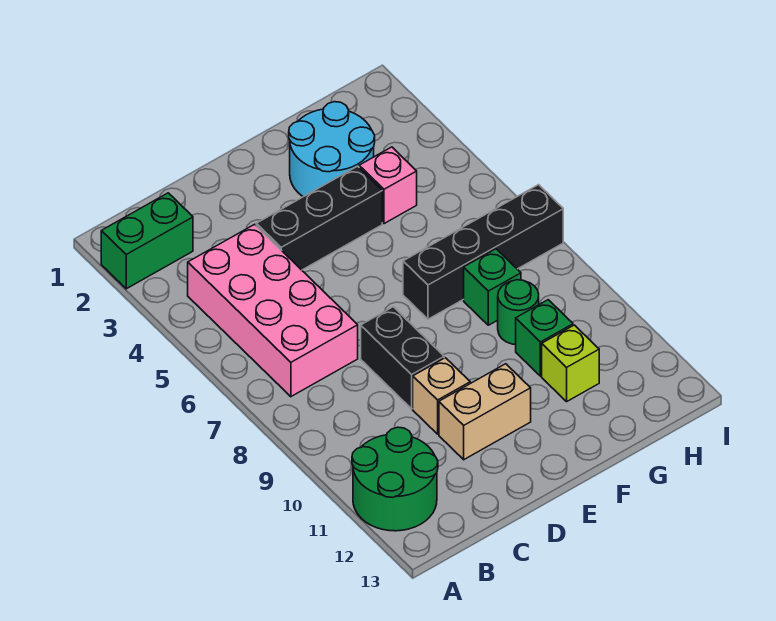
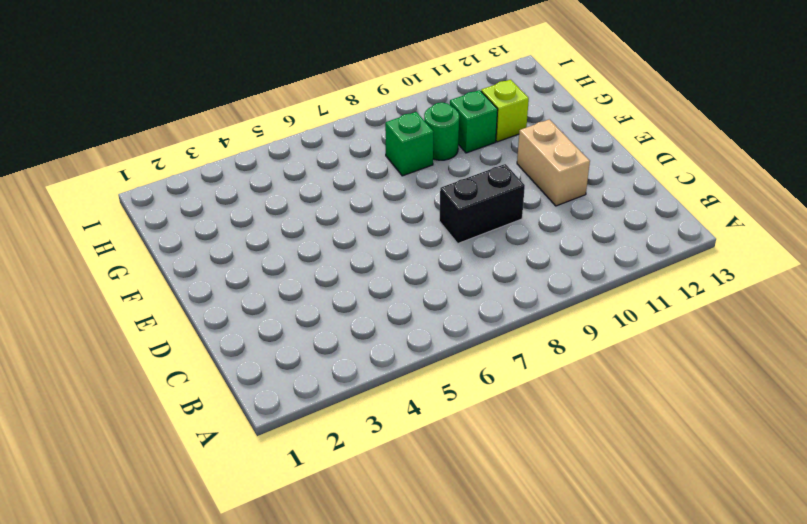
none -> green brick A2:B2 level 1
none -> green round brick A11:B12 level 1
none -> pink brick B4:C7 level 1

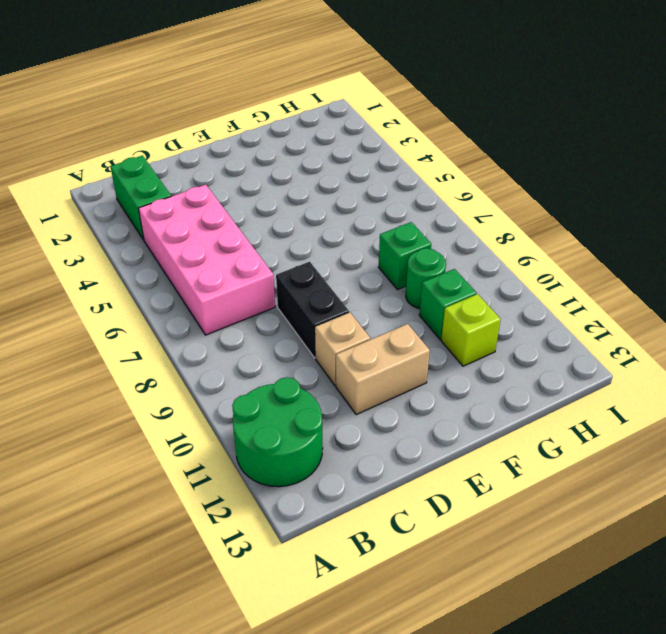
green brick B2:B3 level 1 -> green brick A2:B2 level 1
none -> black brick D4:F4 level 1
none -> cyan round brick F2:G3 level 1
none -> black brick F7:I7 level 1

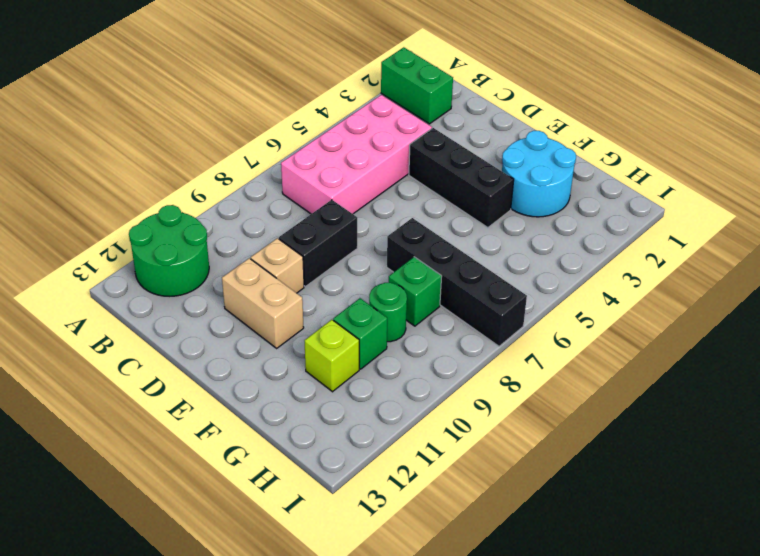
none -> pink brick G4 level 1

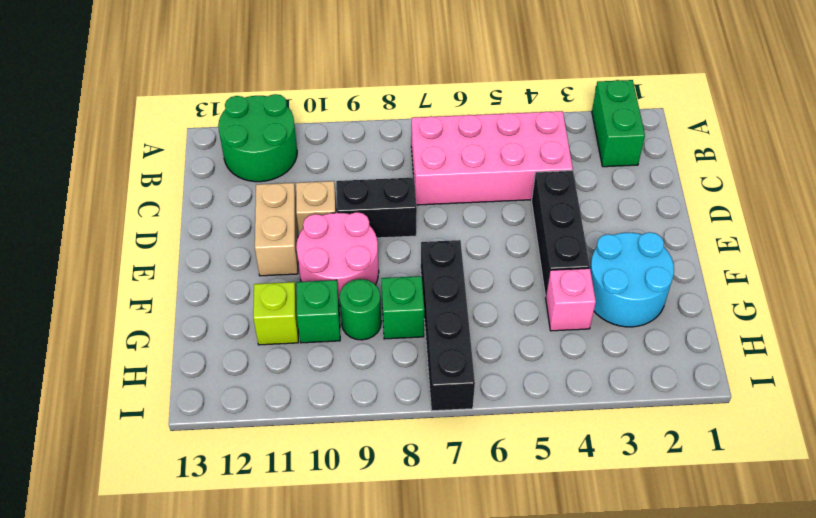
pink round brick E9:F10 level 1 -> none

